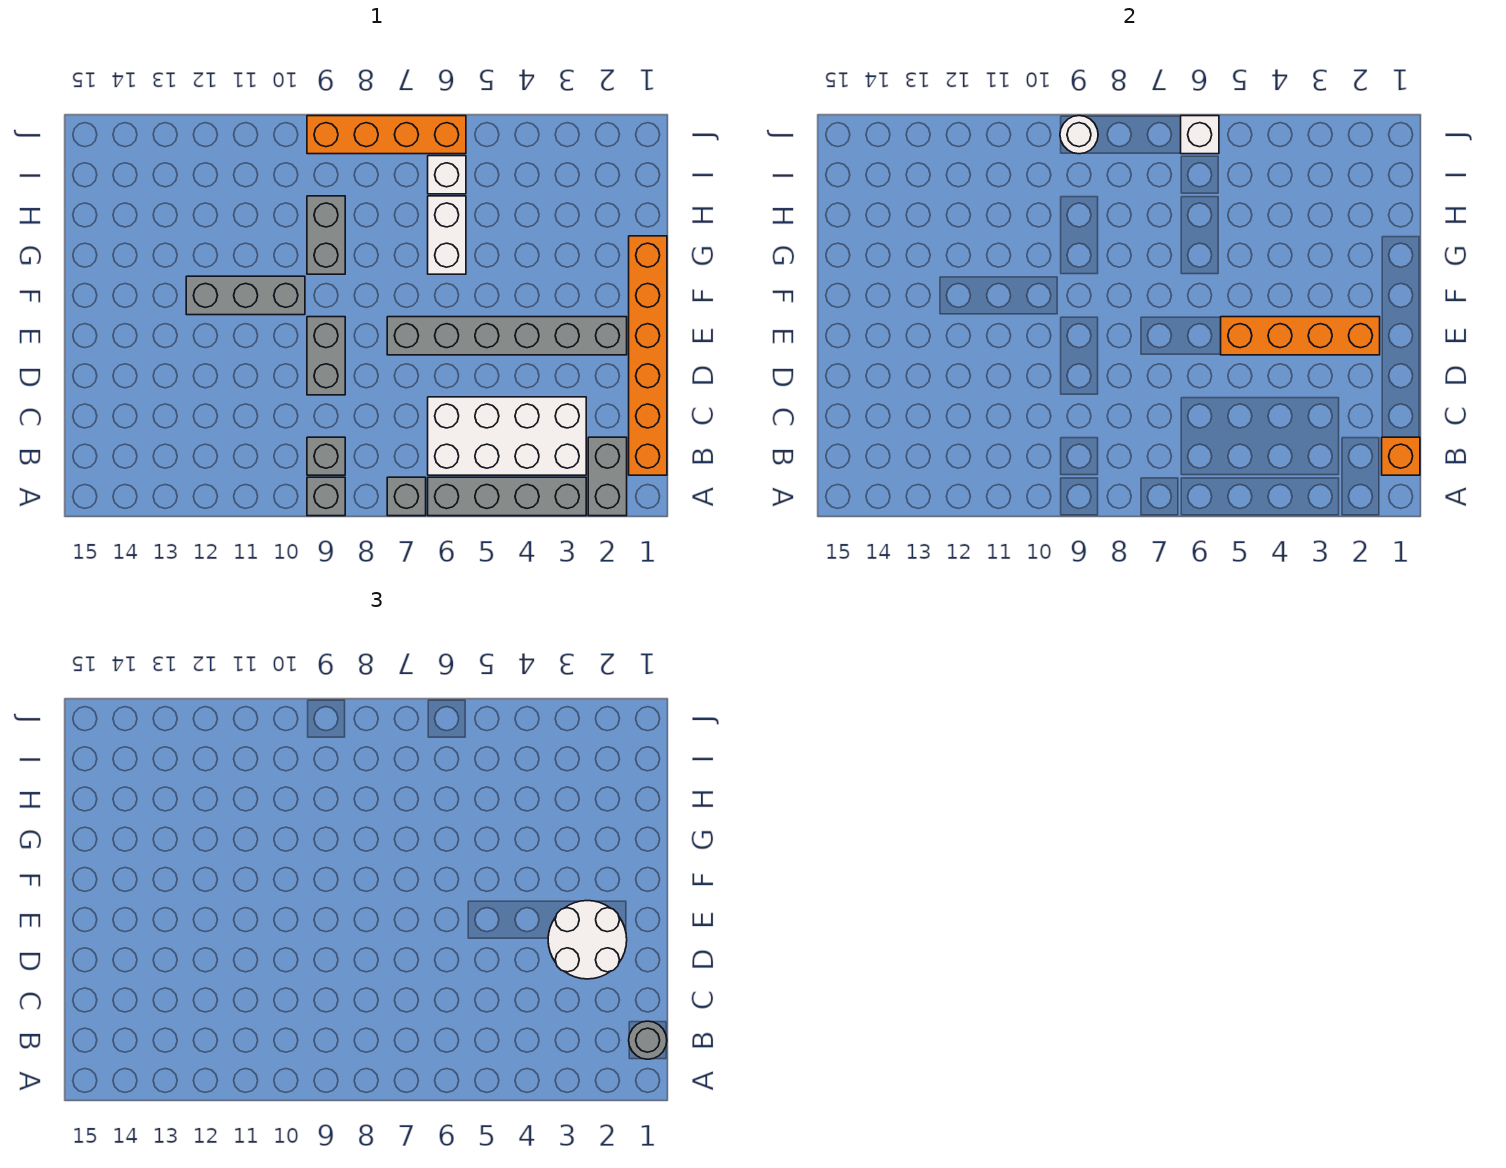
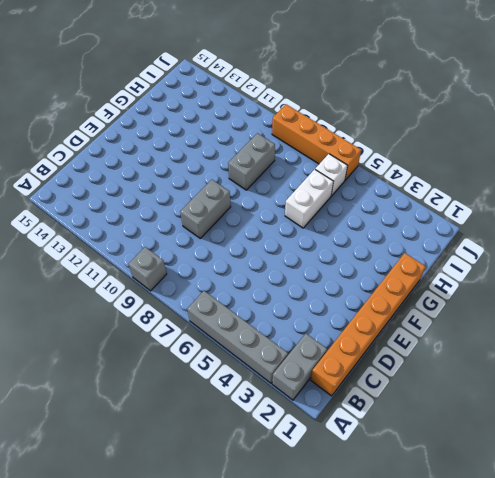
none -> grey brick A7 level 1
none -> white brick B3:C6 level 1
none -> grey brick B9 level 1

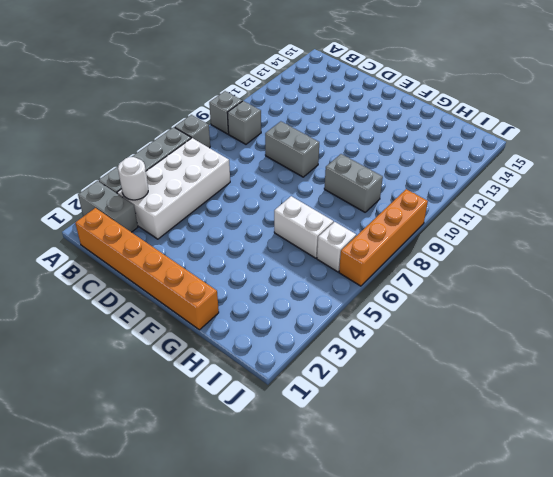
white round brick B3 level 2 -> white round brick J9 level 2
none -> grey brick E2:E7 level 1
none -> grey brick F10:F12 level 1
none -> orange brick B1 level 2

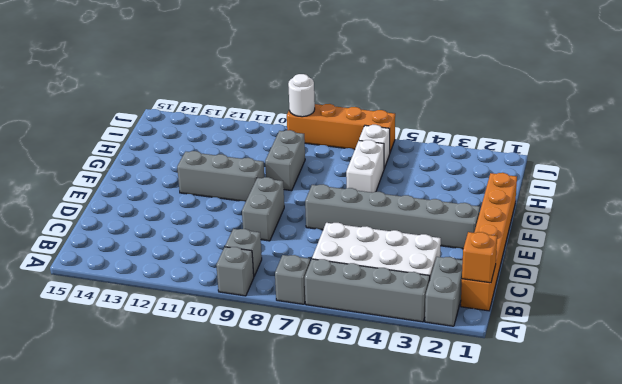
none -> orange brick E2:E5 level 2
none -> white brick J6 level 2
none -> grey round brick B1 level 3

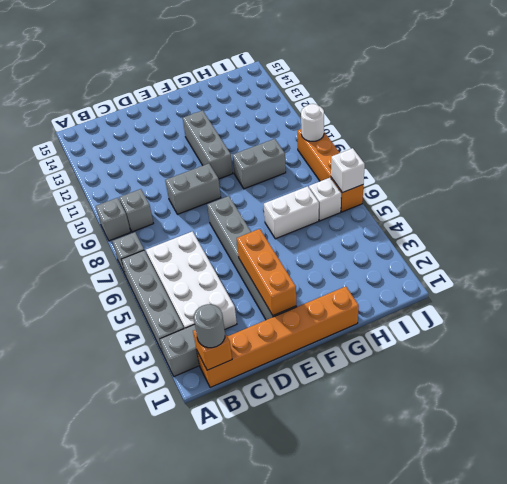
orange brick E2:E4 level 2 -> orange brick E2:E5 level 2
none -> white round brick D2:E3 level 3

